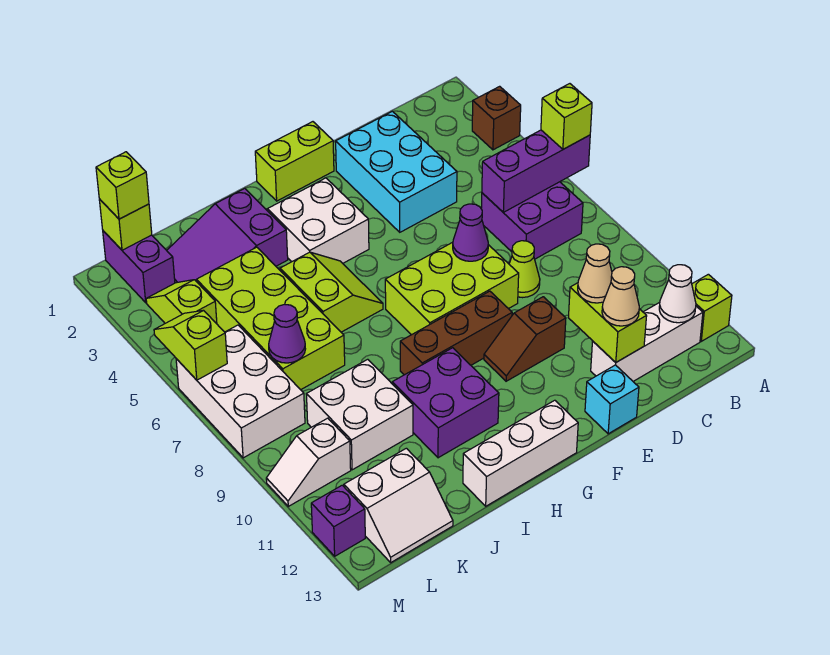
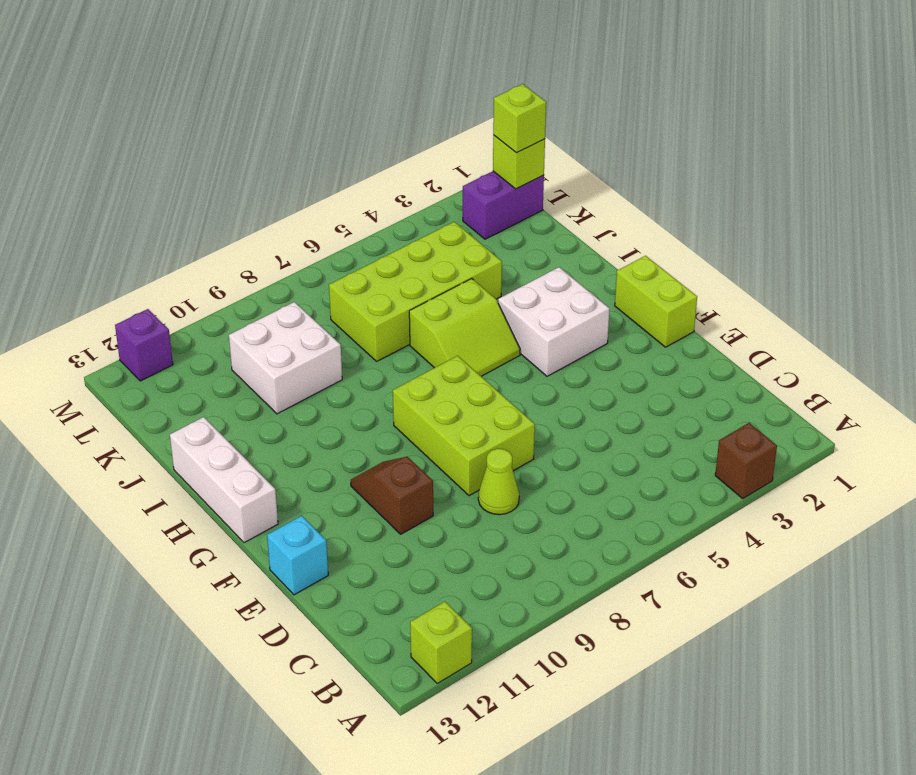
none -> purple brick B6:C7 level 1
none -> white brick B12:D12 level 1
none -> cyan brick D2:E4 level 1
none -> brown brick F9:H9 level 1

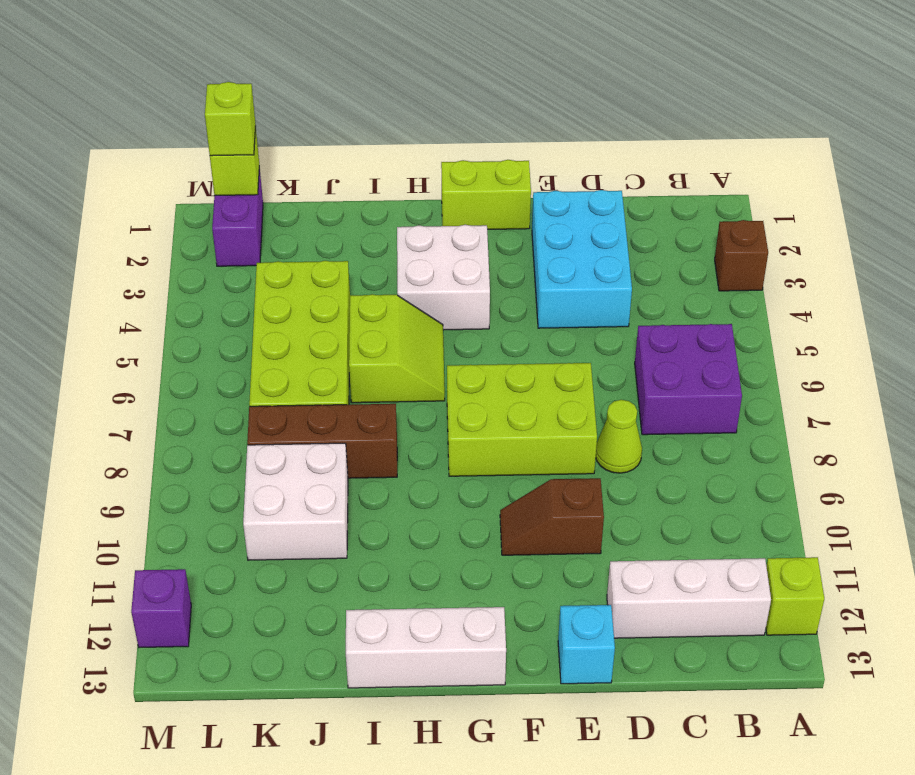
brown brick I8:K8 level 1 -> brown brick F9:H9 level 1
none -> purple brick H10:I11 level 1
none -> purple slope I2:K3 level 1 top I
none -> white slope K12:L13 level 1 top 12
none -> lime slope L3:L4 level 1 top 4

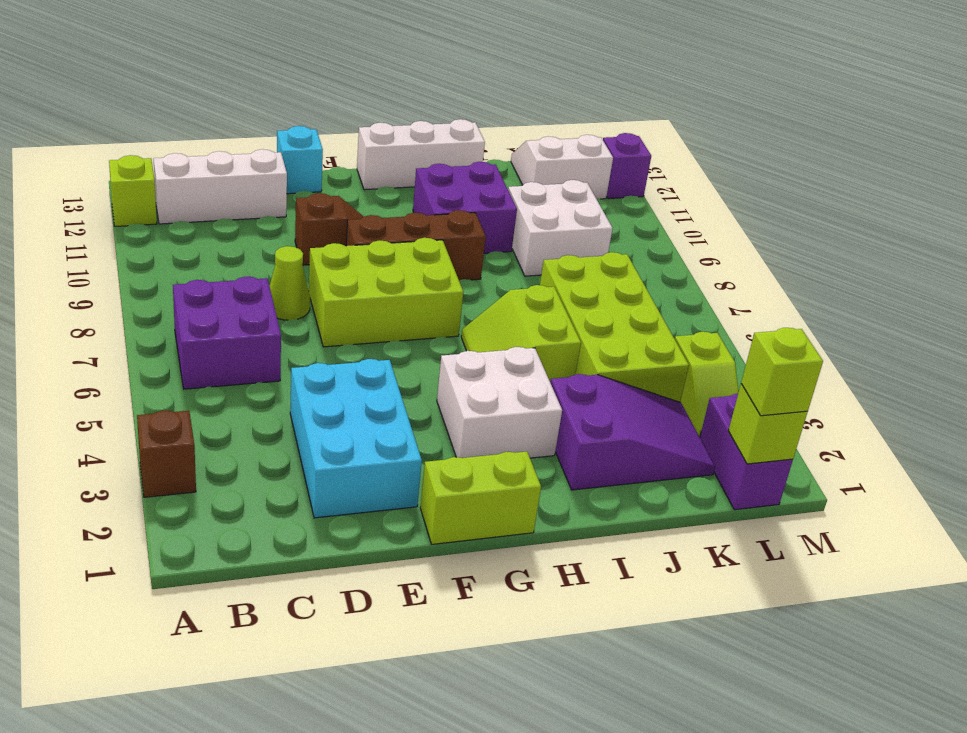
none -> white brick L6:M8 level 1
none -> white slope L10:M10 level 1 top L
none -> purple brick A6:C6 level 2
none -> white cone B12 level 2

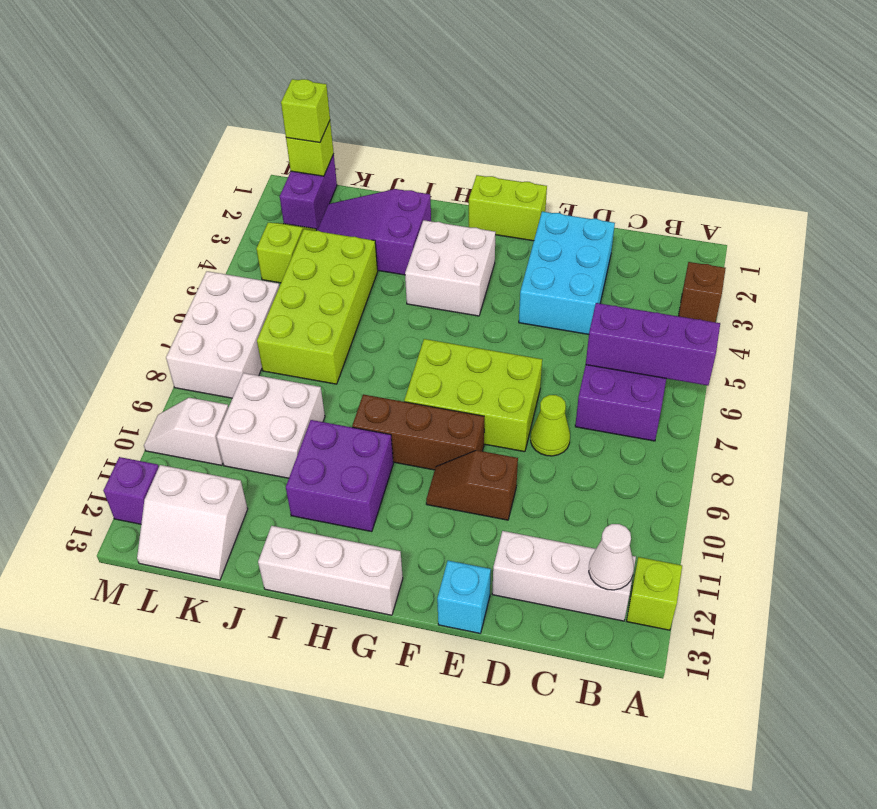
none -> lime slope H5:I6 level 1 top I
none -> lime brick D11:D12 level 2
none -> purple cone E7 level 2
none -> purple cone K7 level 2

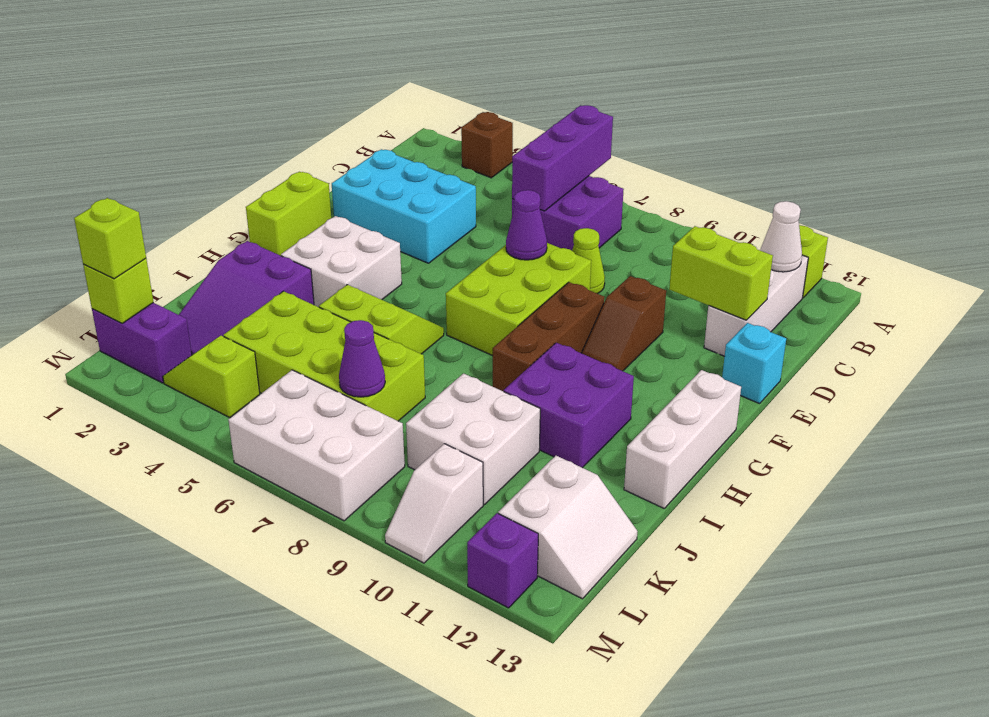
none -> lime slope M5:M6 level 2 top 6
none -> lime brick A6 level 3
none -> tan cone D11 level 3
none -> tan cone D12 level 3

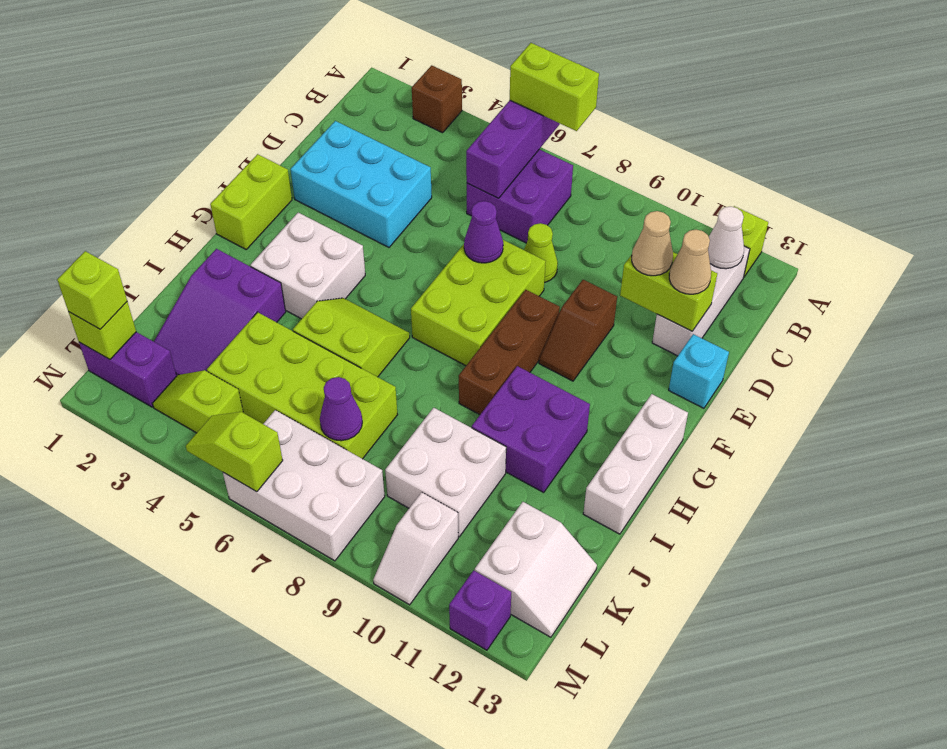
lime brick A6:A7 level 3 -> lime brick A6 level 3

